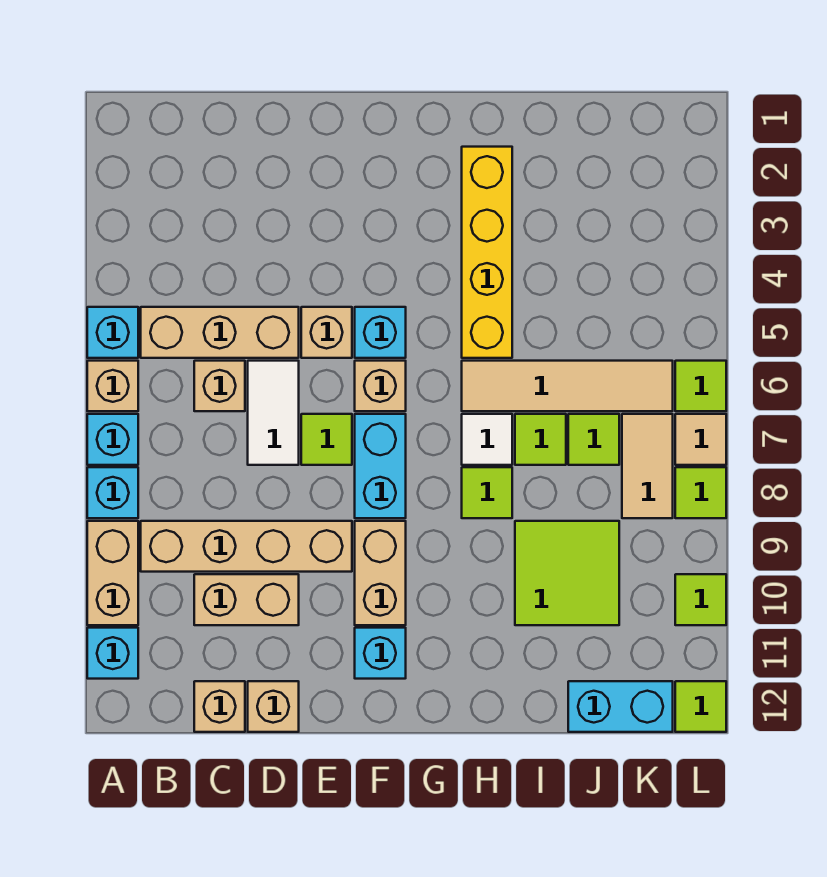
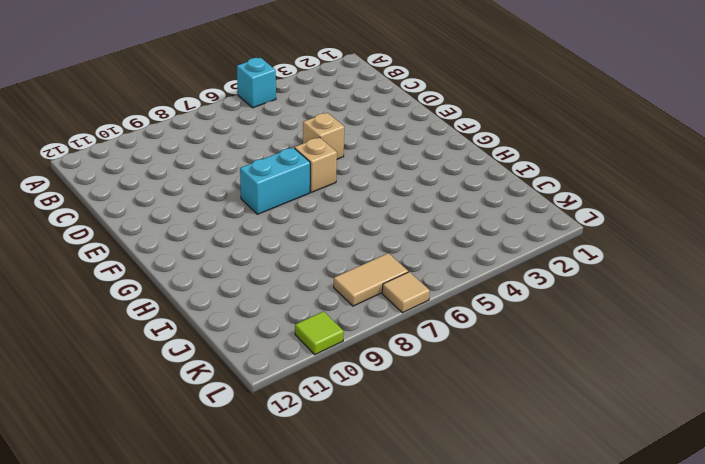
none -> tan brick A6 level 1
none -> cyan brick A7 level 1
none -> cyan brick A8 level 1
none -> tan brick A9:A10 level 1

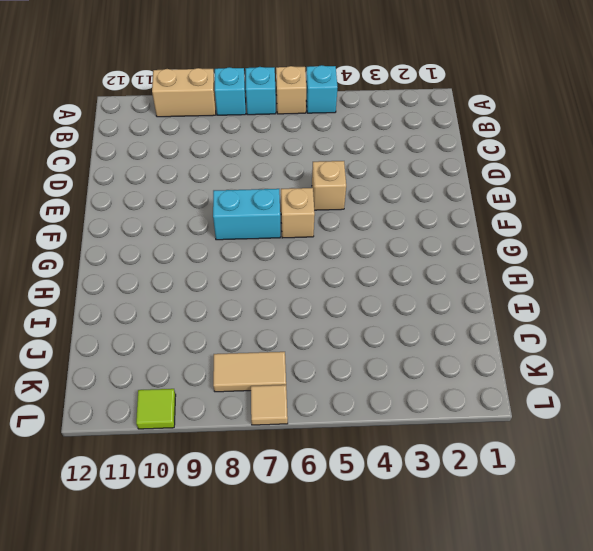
none -> cyan brick A11 level 1
none -> tan brick B5:D5 level 1
none -> tan brick B9:E9 level 1
none -> tan brick C6 level 1

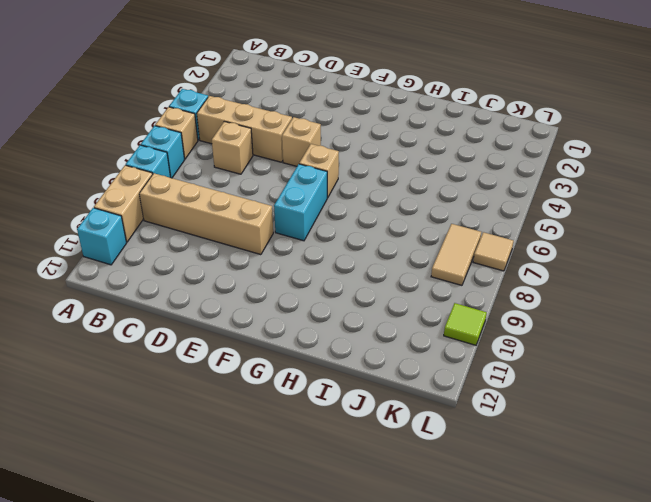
none -> tan brick C10:D10 level 1
none -> tan brick C12 level 1
none -> white tile D6:D7 level 1
none -> tan brick D12 level 1

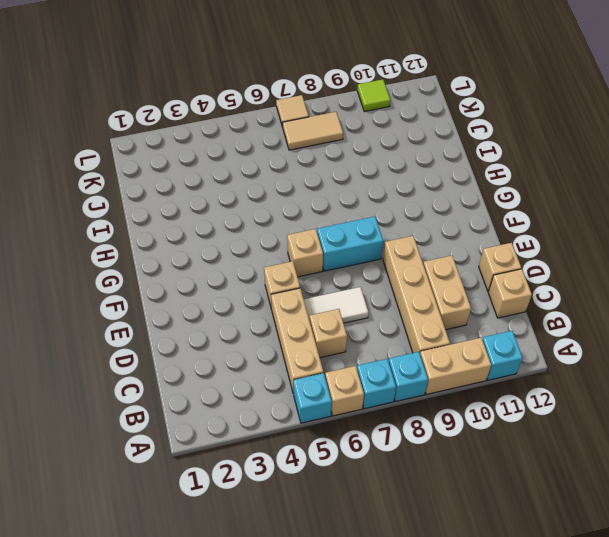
none -> lime tile E7 level 1
none -> cyan brick F5 level 1
none -> tan brick F9:F10 level 1
none -> cyan brick F11 level 1

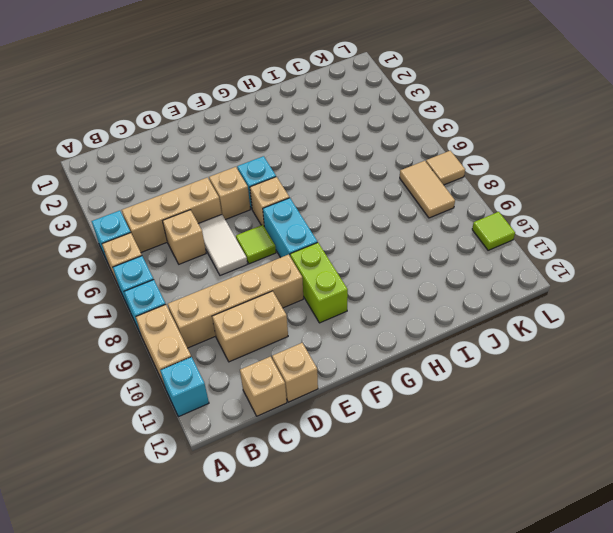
lime brick F9:F10 level 1 -> tan brick F9:F10 level 1
none -> cyan brick F11 level 1
none -> yellow brick H2:H5 level 1
none -> tan tile H6:K6 level 1
none -> white tile H7 level 1

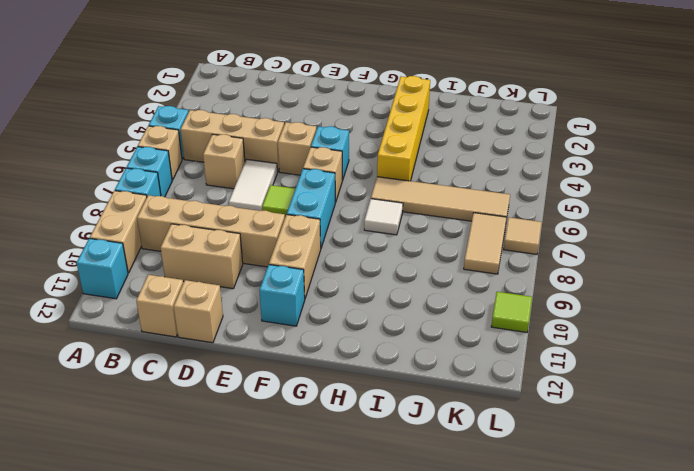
none -> lime tile H8 level 1
none -> lime tile I7 level 1
none -> lime tile I9:J10 level 1
none -> lime tile J7 level 1

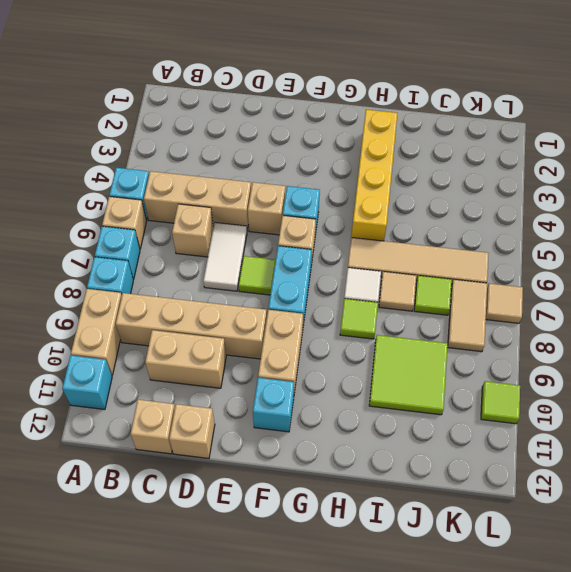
tan tile I7 level 1 -> lime tile I7 level 1
none -> cyan brick J12:K12 level 1
none -> lime tile L6 level 1
none -> lime tile L8 level 1
none -> lime tile L12 level 1

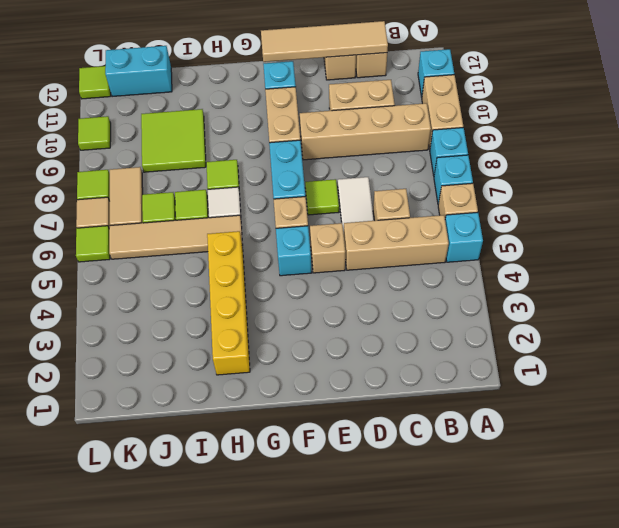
tan tile C12:F12 level 2 -> none

